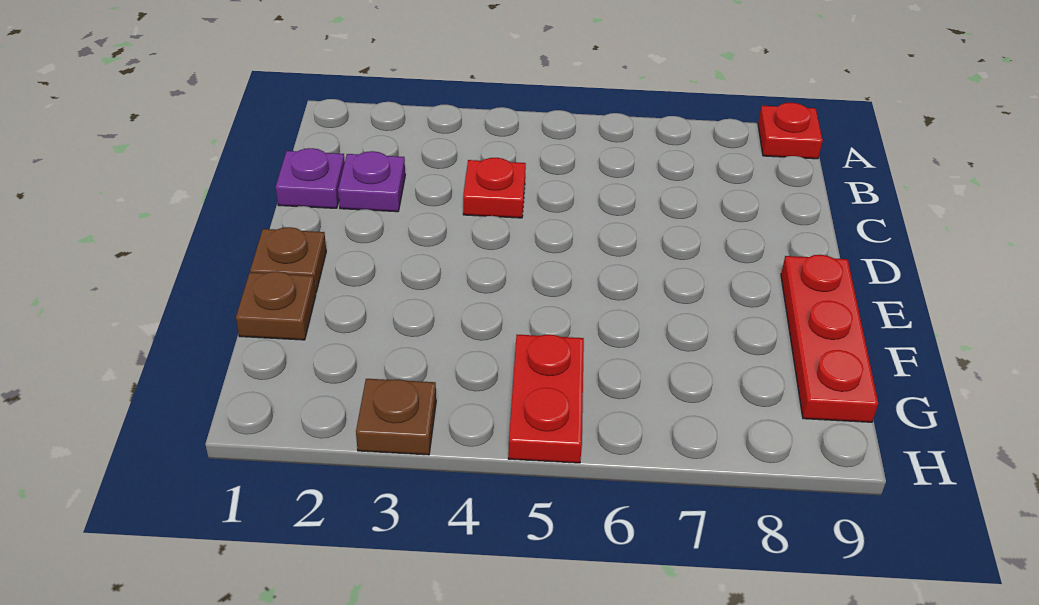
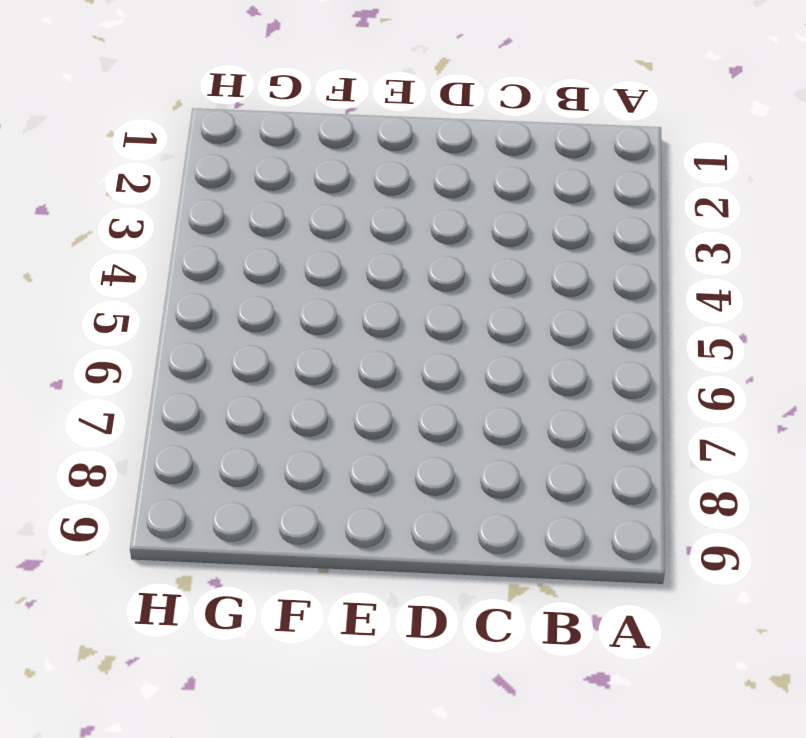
none -> red plate A9 level 1
none -> purple plate C1 level 1

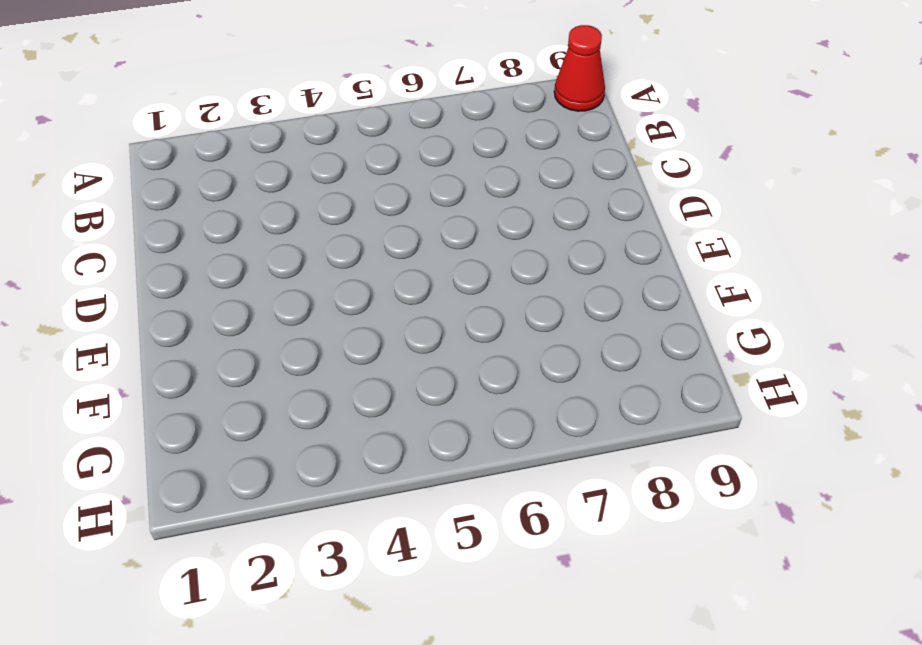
red cone A9 level 1 -> red plate A9 level 1
none -> purple plate C1 level 1
none -> purple plate C2 level 1

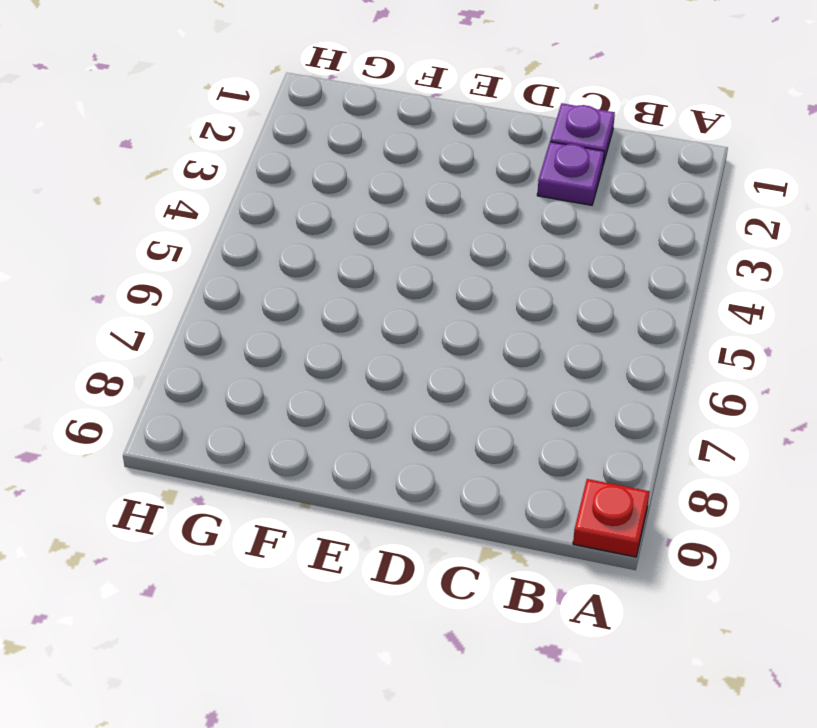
none -> red plate C4 level 1
none -> brown plate E1 level 1

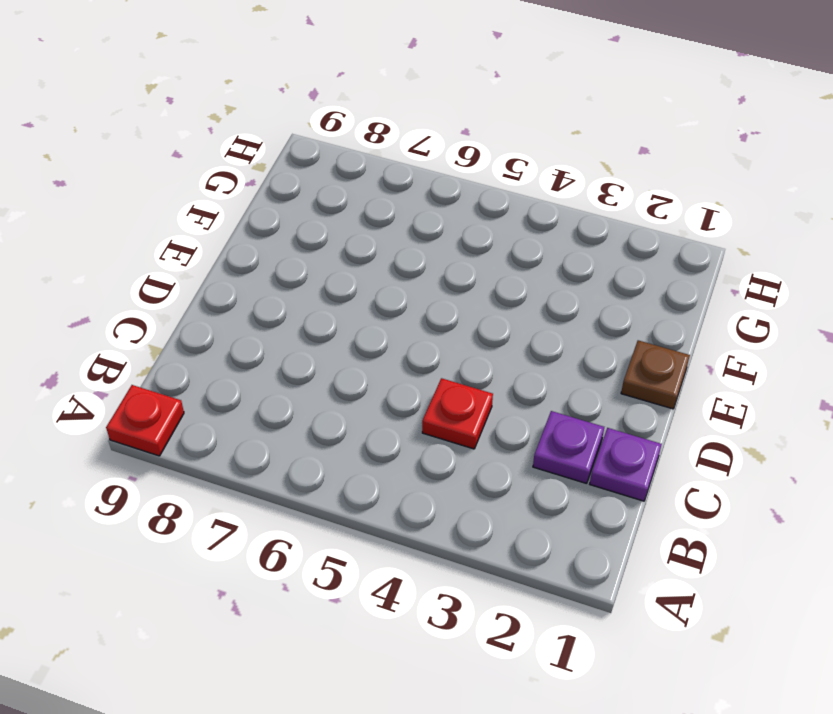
none -> red plate E9:G9 level 1
none -> brown plate F1 level 1

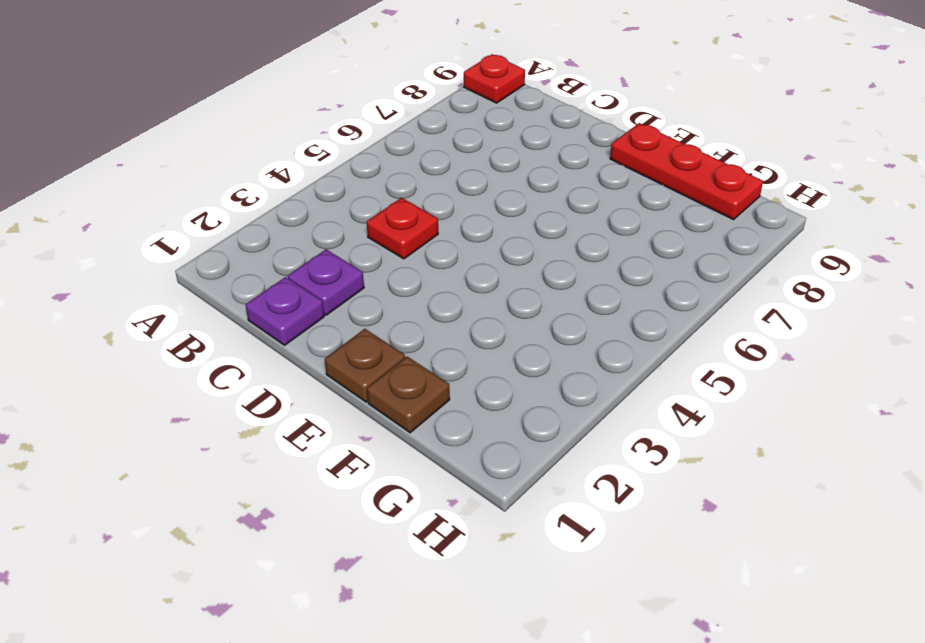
none -> red plate G5:H5 level 1
none -> brown plate H3 level 1

